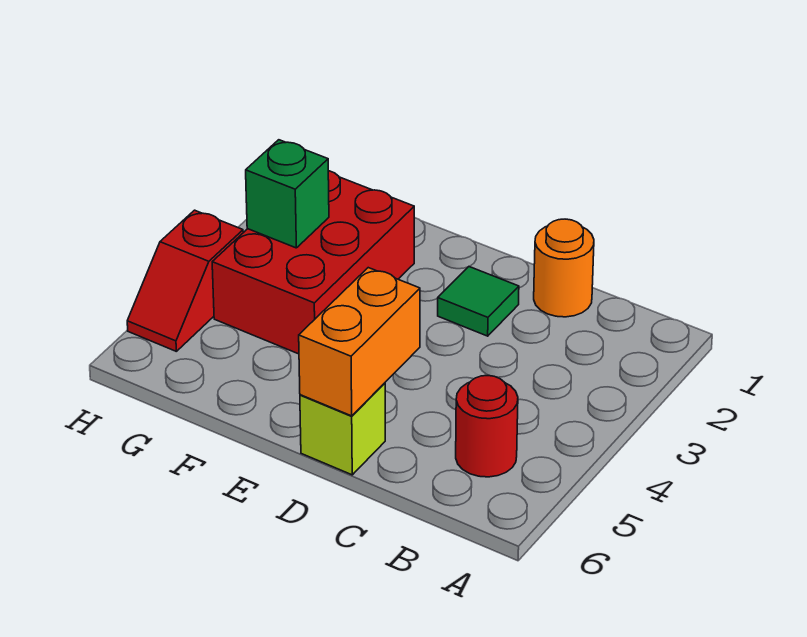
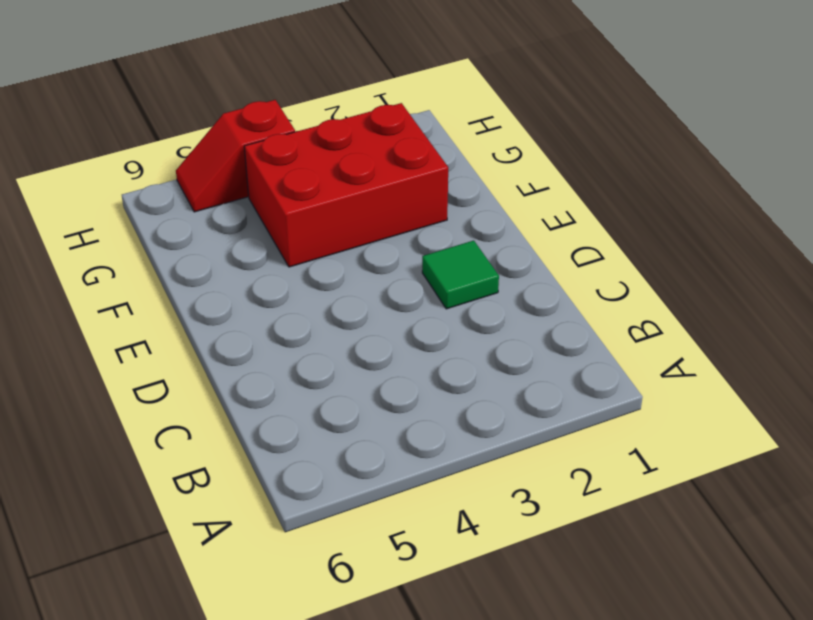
none -> red round brick B5 level 1
none -> orange round brick C1 level 1

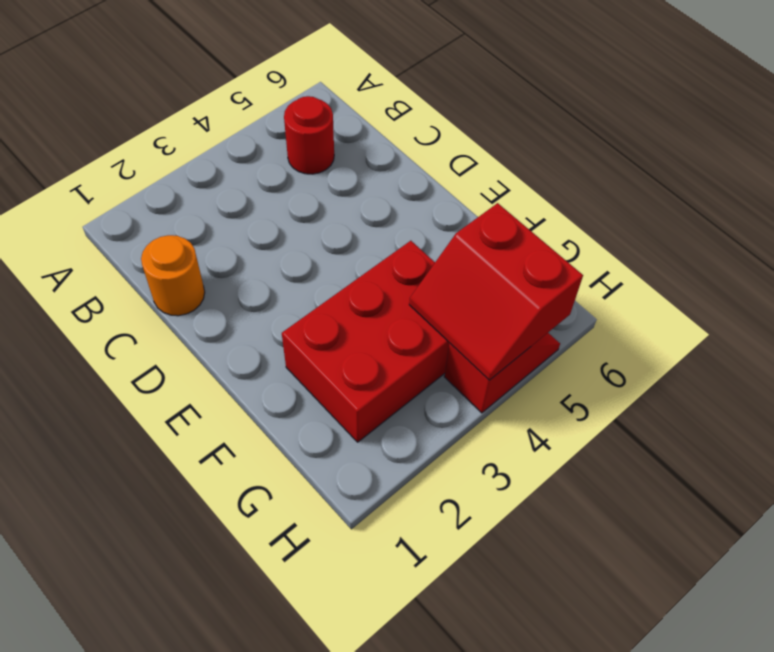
red slope G4:H5 level 2 top 5 -> none
none -> green tile D2 level 1
none -> lime brick D6 level 1

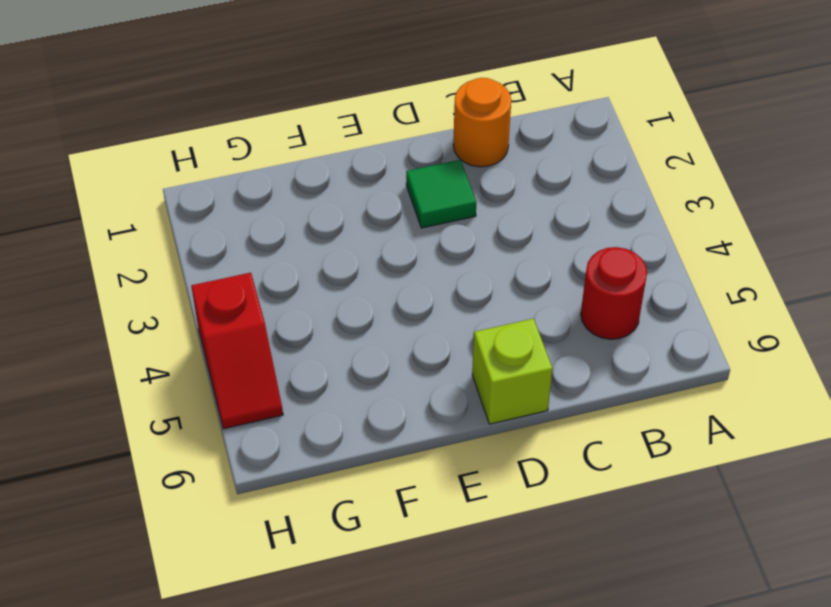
none -> red brick F2:G4 level 1
none -> orange brick D5:D6 level 2

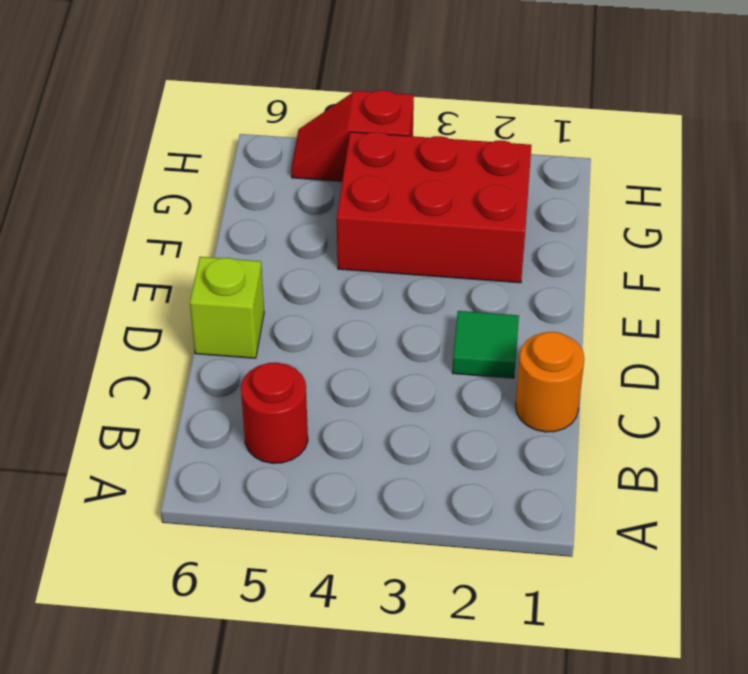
none -> orange brick D5:D6 level 2
none -> green brick G3 level 2

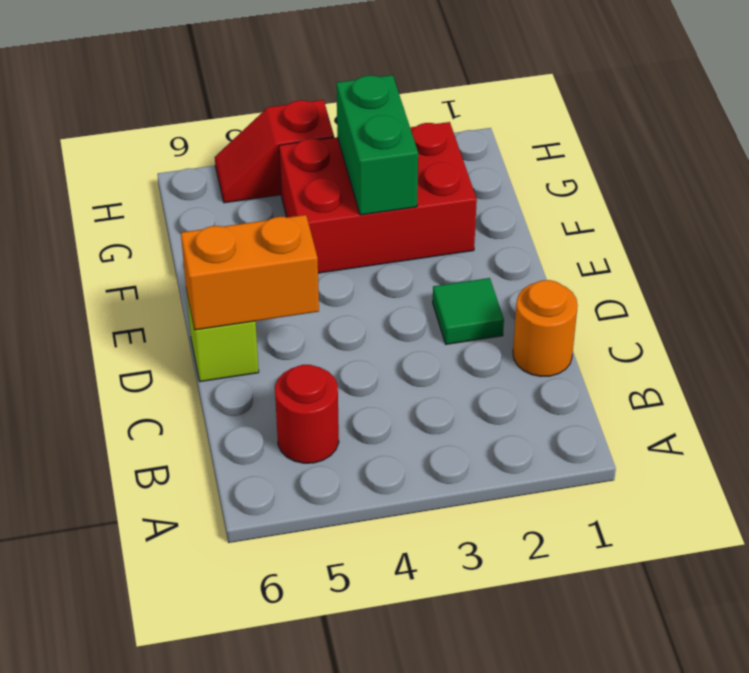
green brick F3:G3 level 2 -> green brick G3 level 2

